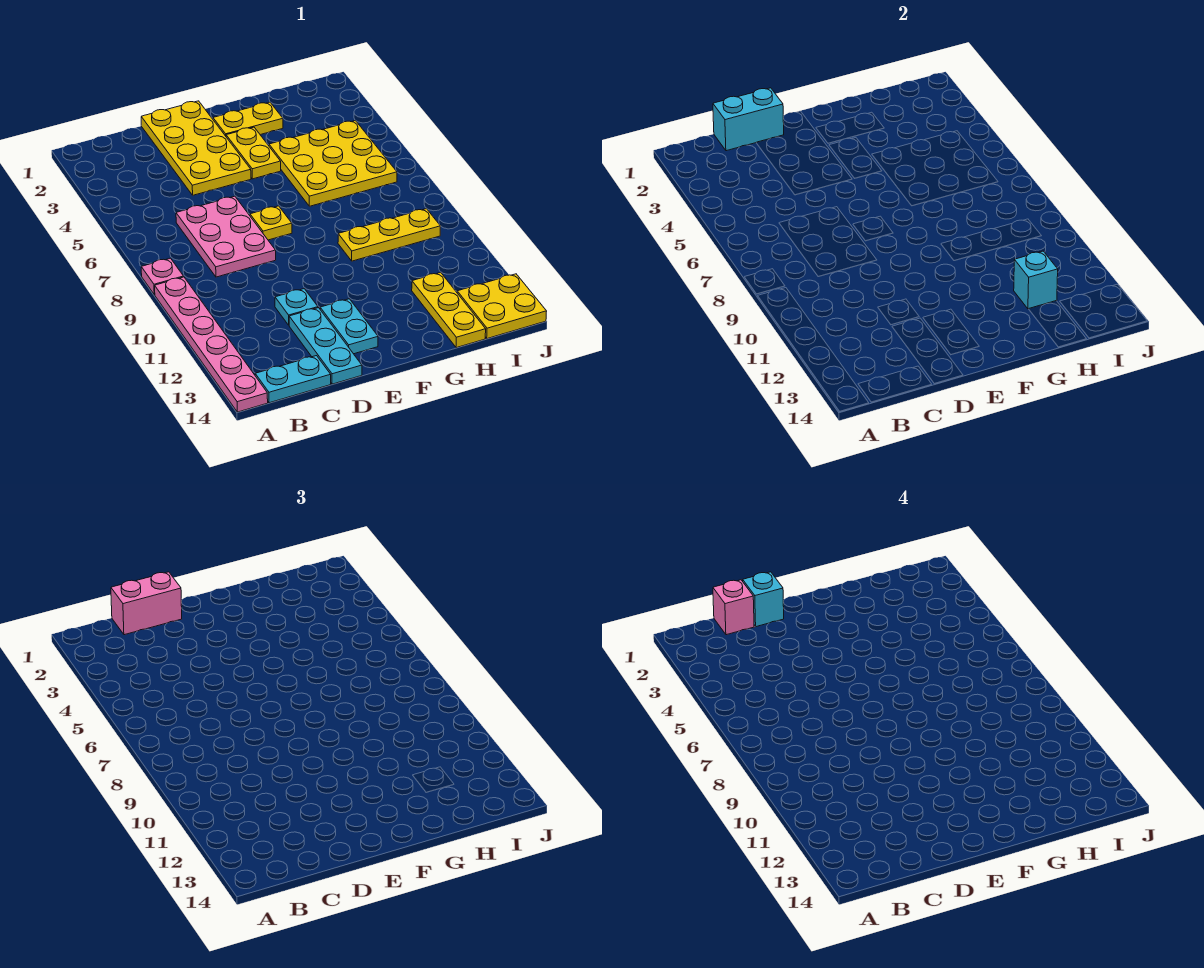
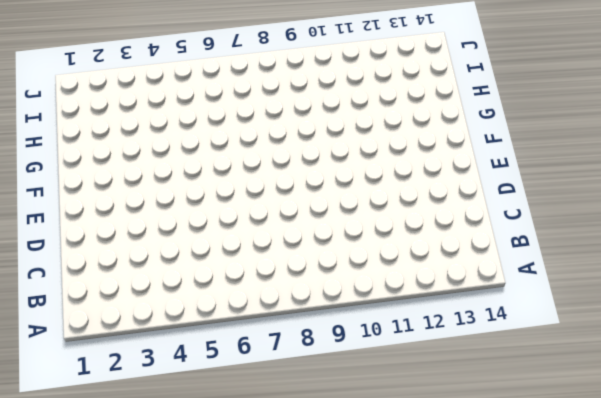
none -> pink plate A8 level 1
none -> pink plate A9:A14 level 1
none -> cyan plate B14:C14 level 1

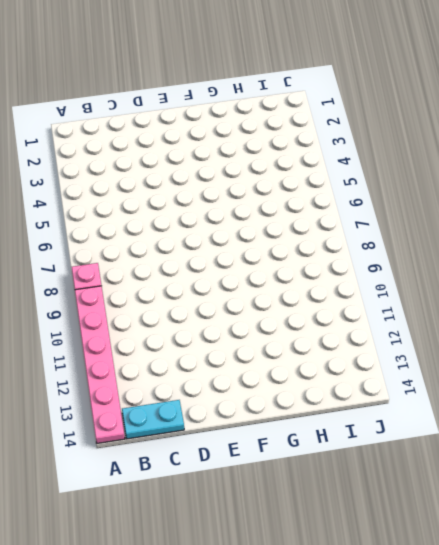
none -> pink plate C6:D8 level 1
none -> yellow plate D1:E4 level 1
none -> cyan plate D11 level 1

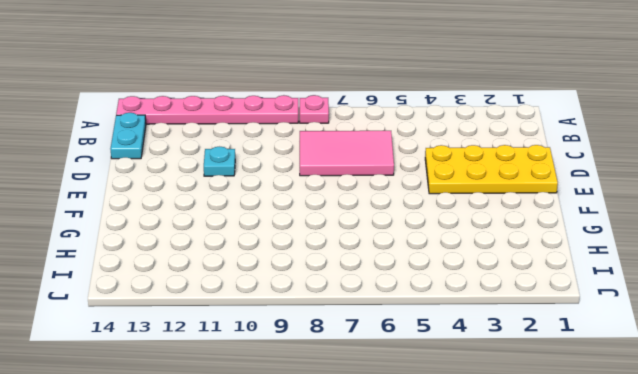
pink tile C6:D8 level 1 -> pink plate C6:D8 level 1
none -> cyan plate D12:D14 level 1
none -> yellow plate E7 level 1
none -> cyan plate E12:E13 level 1

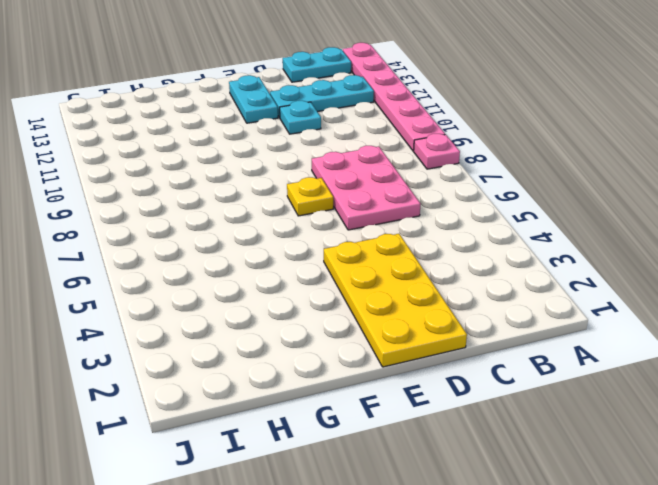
cyan plate B12:D12 level 1 -> cyan plate D12:D14 level 1
none -> yellow plate F2:G2 level 1
none -> yellow plate F3:F4 level 1
none -> yellow plate G4:I6 level 1

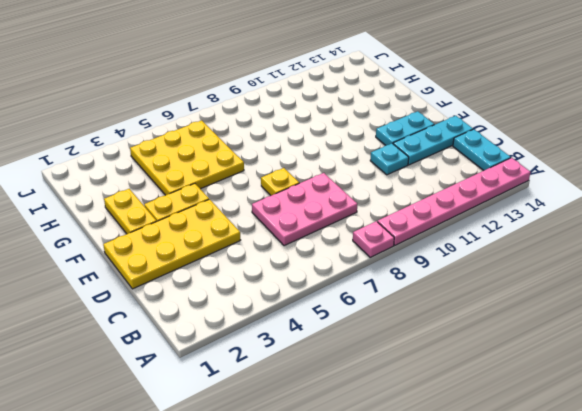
none -> yellow plate G9:I9 level 1
none -> yellow plate H12:H14 level 1
none -> yellow plate I13:J14 level 1

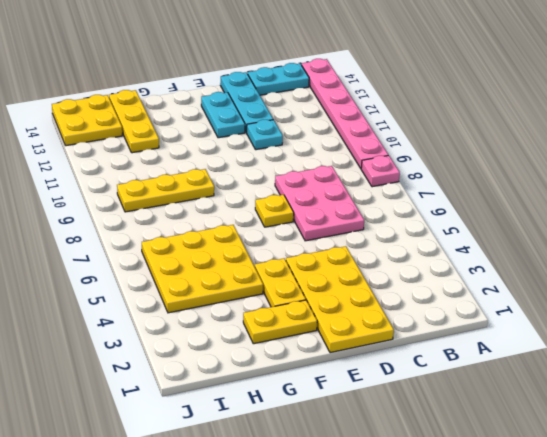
none -> cyan brick C1:D1 level 2
none -> cyan brick H12 level 2
none -> pink brick C1:D1 level 3

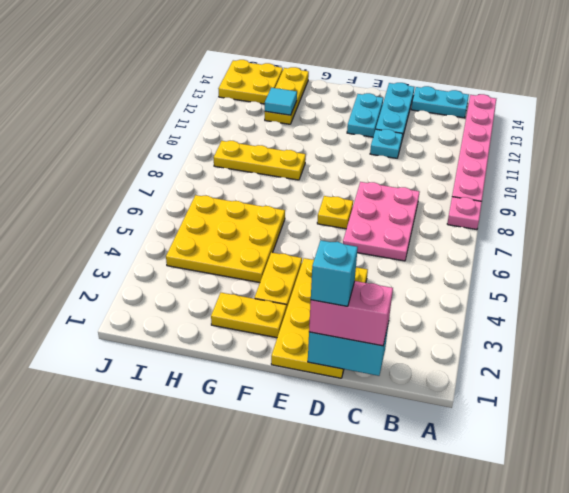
cyan tile H12 level 2 -> cyan brick H12 level 2
none -> pink brick C1 level 4

